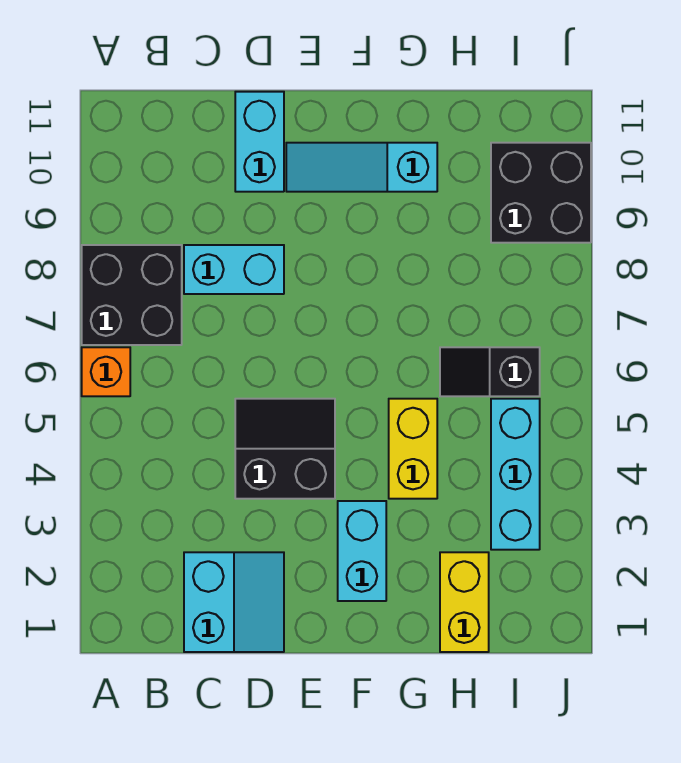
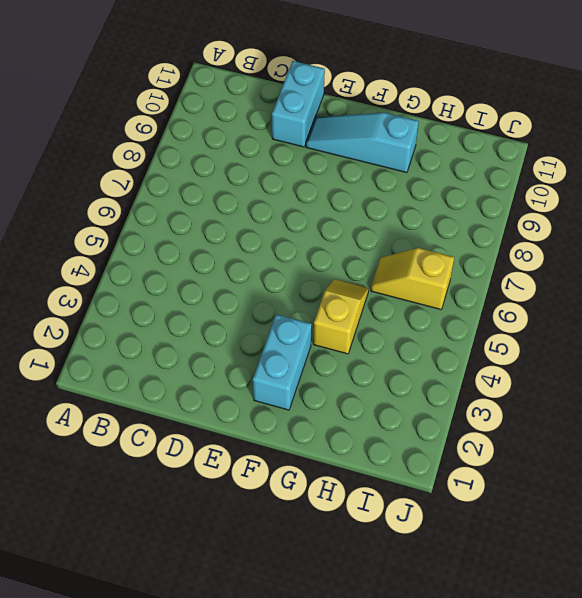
yellow slope G4:G5 level 1 top 4 -> yellow brick G4:G5 level 1
yellow slope H6:I6 level 1 top I -> black slope H6:I6 level 1 top I
none -> orange brick A6 level 1
none -> black brick A7:B8 level 1
none -> cyan slope C1:D2 level 1 top C

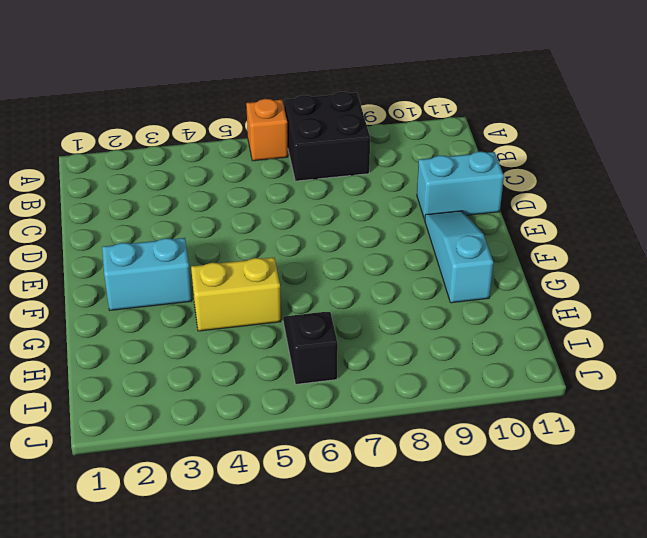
none -> cyan slope C1:D2 level 1 top C
none -> cyan brick C8:D8 level 1
none -> black slope D4:E5 level 1 top 4

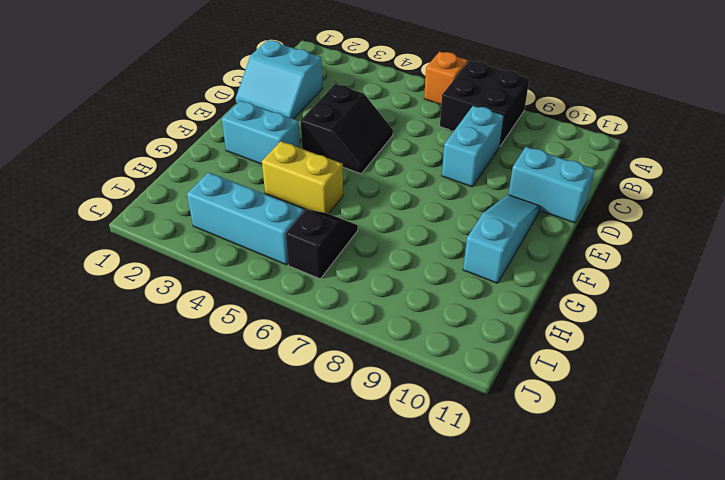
none -> yellow brick H1:H2 level 1
none -> black brick I9:J10 level 1

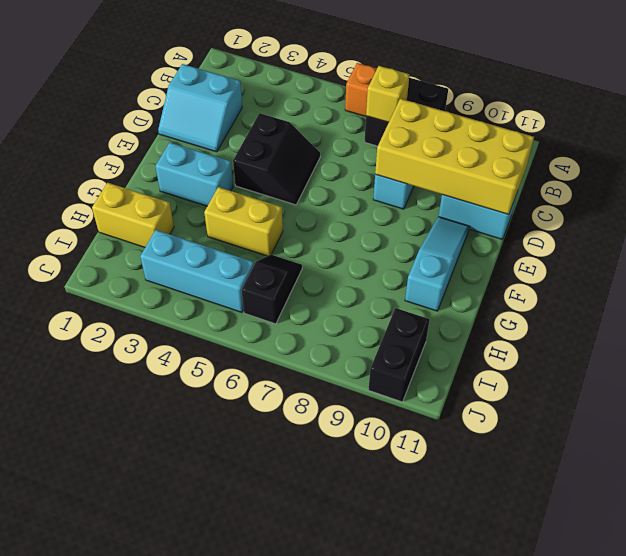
yellow brick B7 level 2 -> none
yellow brick C8:D11 level 2 -> none
black brick I10:J10 level 1 -> black brick I9:J10 level 1

